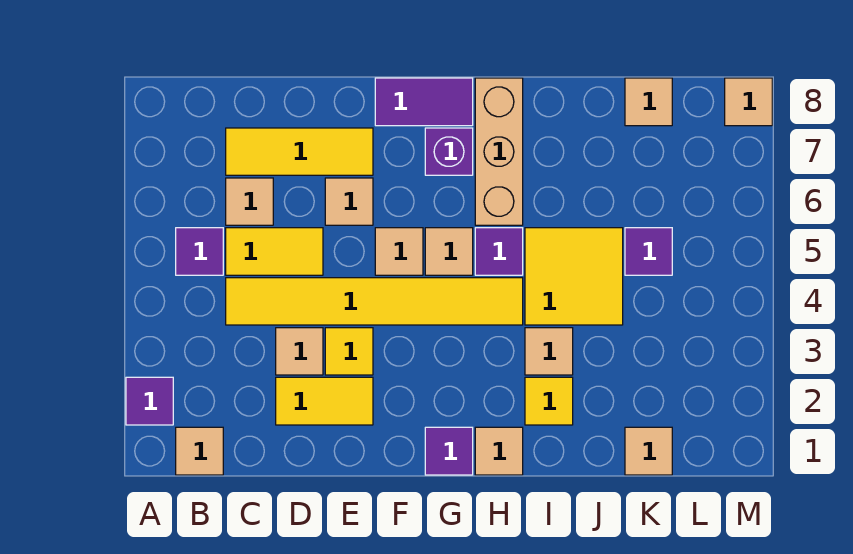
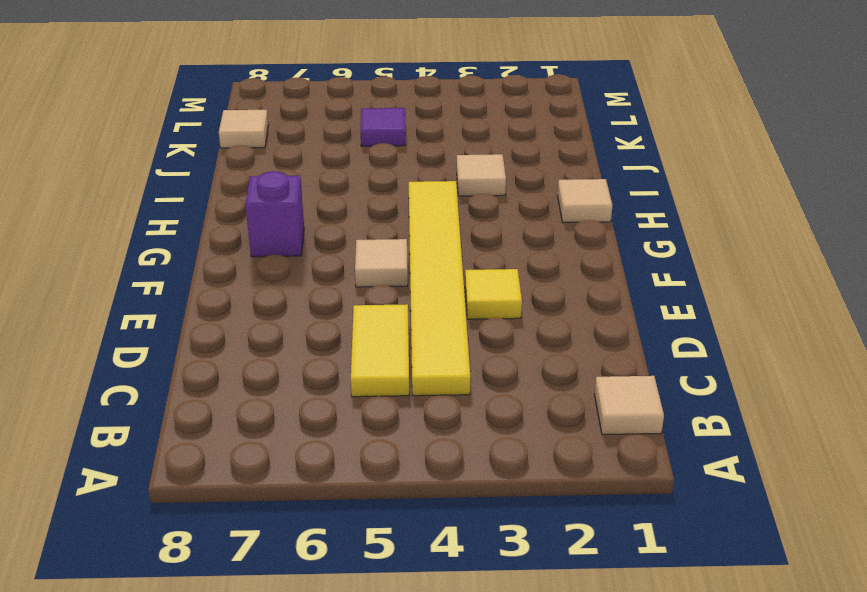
none -> purple tile A2 level 1
none -> purple tile B5 level 1
none -> tan tile C6 level 1

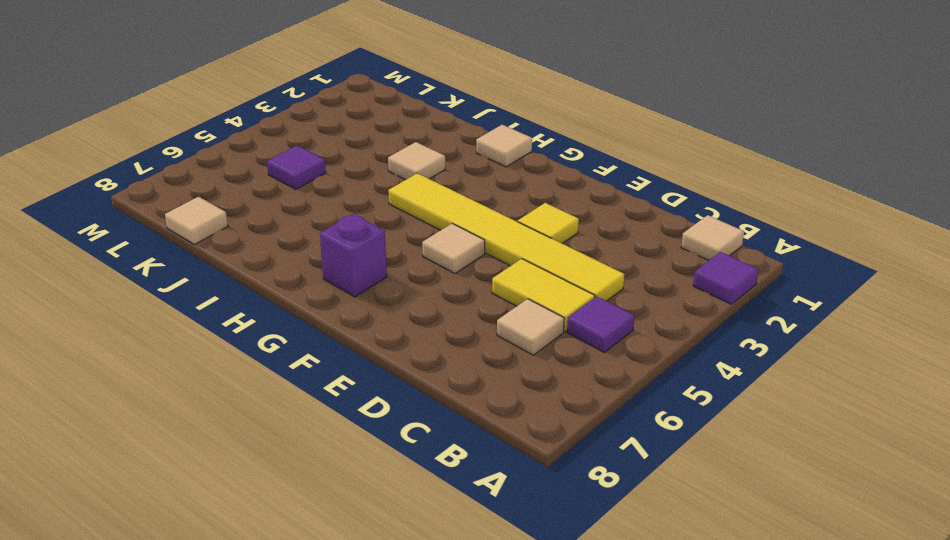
none -> yellow tile C7:E7 level 1
none -> yellow tile D2:E2 level 1
none -> tan tile D3 level 1

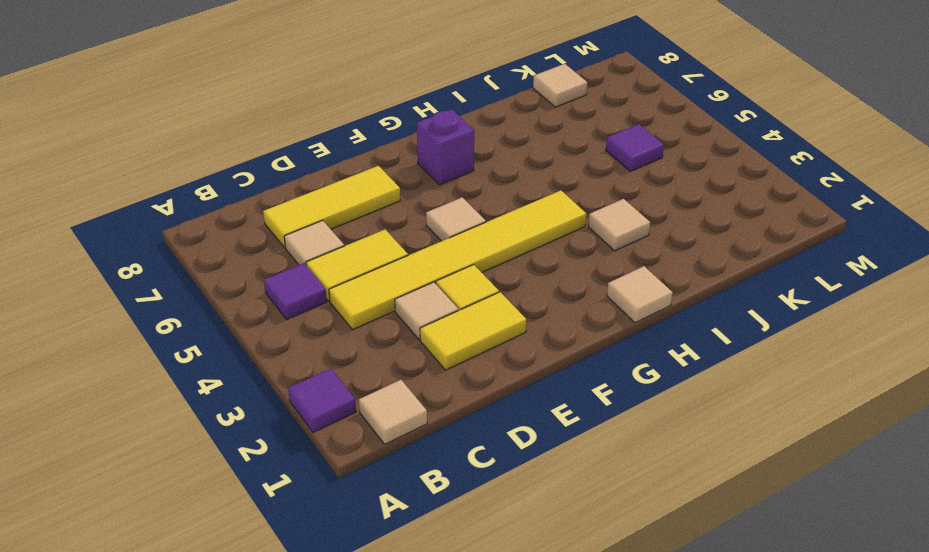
none -> tan tile E6 level 1
none -> purple tile F8:G8 level 1
none -> purple tile G1 level 1

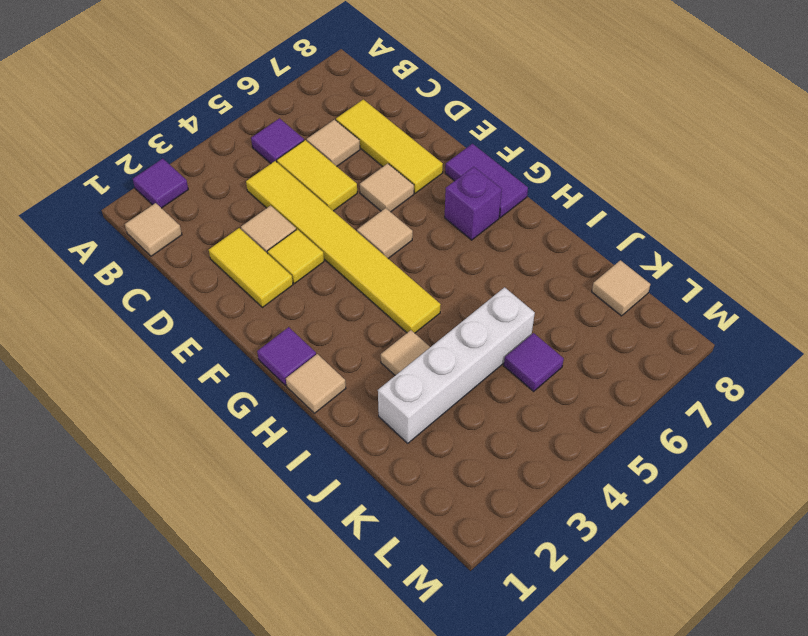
white brick J2:J5 level 1 -> yellow tile I4:J5 level 1
none -> tan tile G5 level 1
none -> purple tile H5 level 1
none -> tan brick H6:H8 level 1

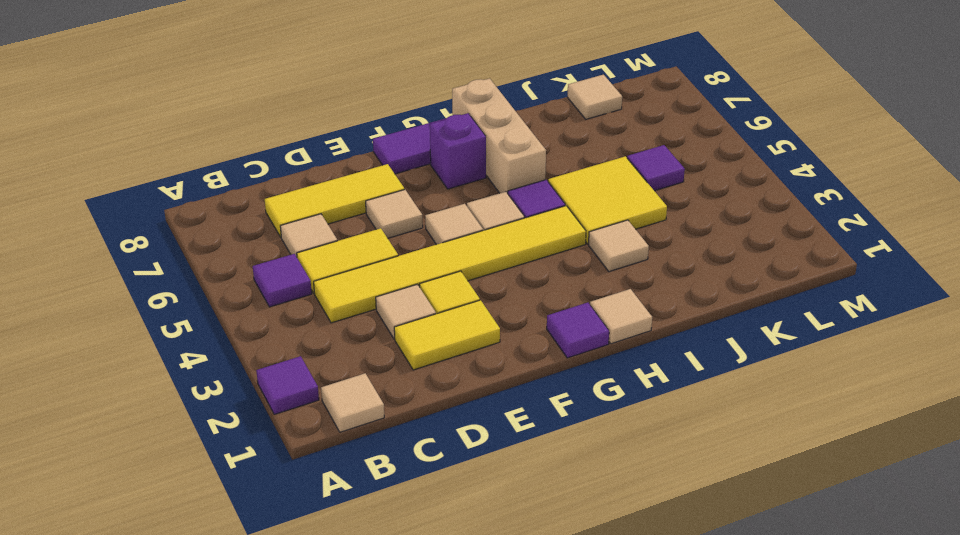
none -> yellow tile I2 level 1
none -> tan tile K1 level 1
none -> tan tile M8 level 1

